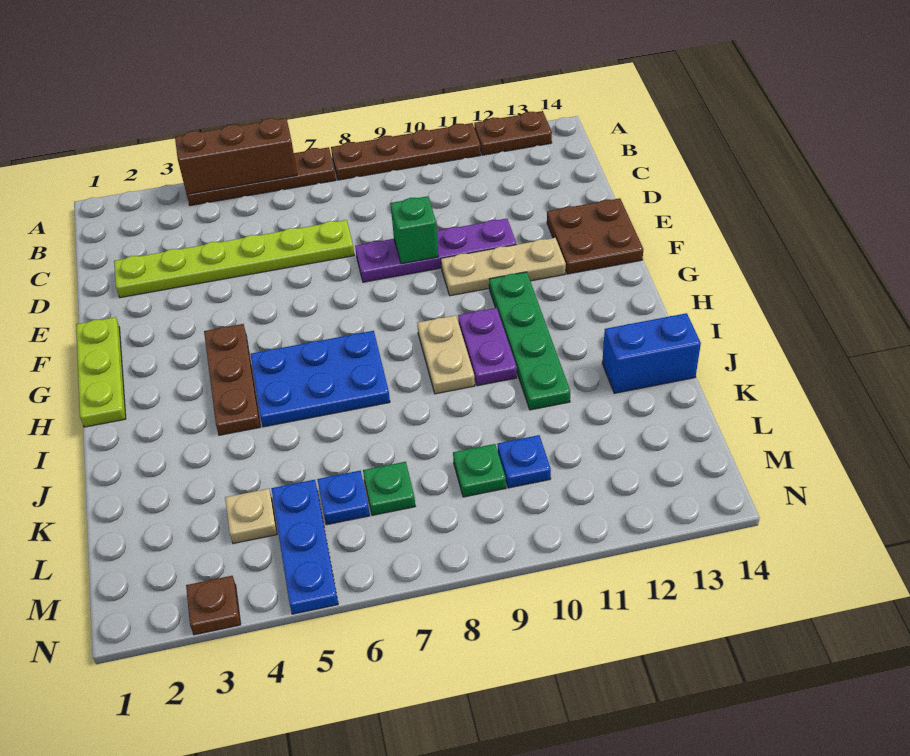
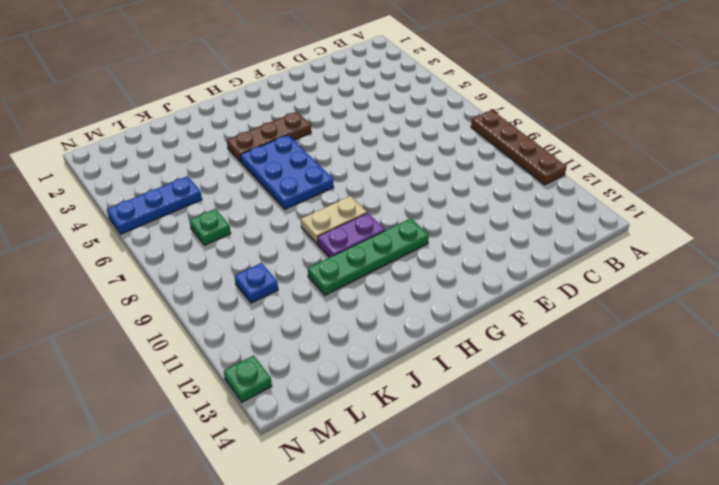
green plate N13 level 1 -> green plate L9 level 1
none -> brown plate A4:A7 level 1
none -> brown plate A12:A13 level 1
none -> lime plate D2:D7 level 1

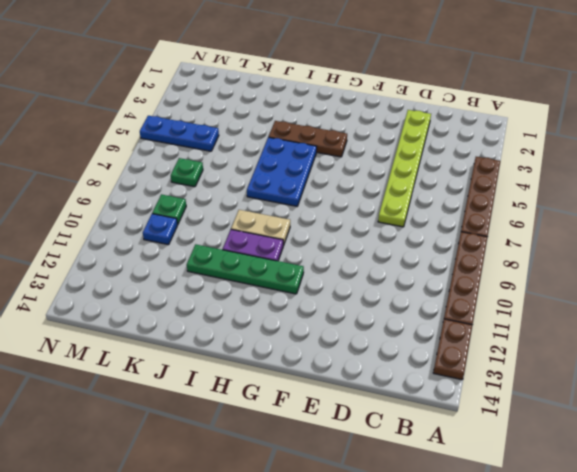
none -> purple plate E8:E11 level 1
none -> brown plate E13:F14 level 1
none -> lime plate F1:H1 level 1

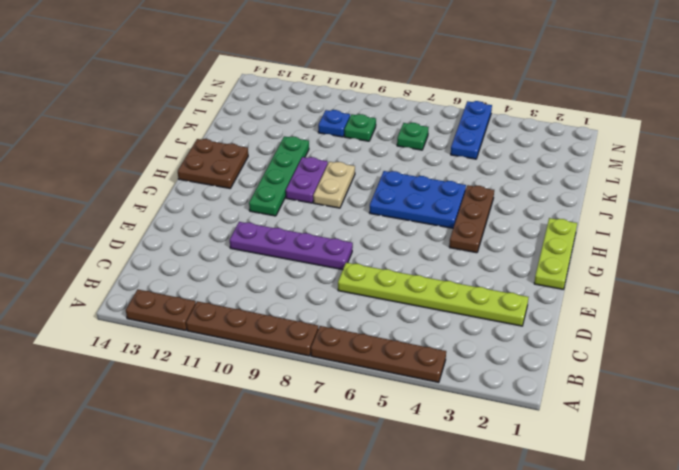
brown plate H13:I14 level 1 -> brown plate E13:F14 level 1
none -> tan plate F10:F12 level 1
none -> blue brick J13:J14 level 1
none -> tan plate L4 level 1

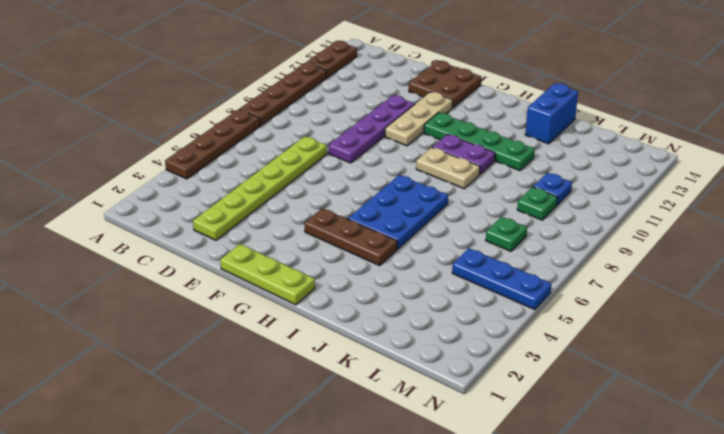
none -> tan plate L4 level 1
none -> blue plate L6 level 1
none -> brown plate N3 level 1

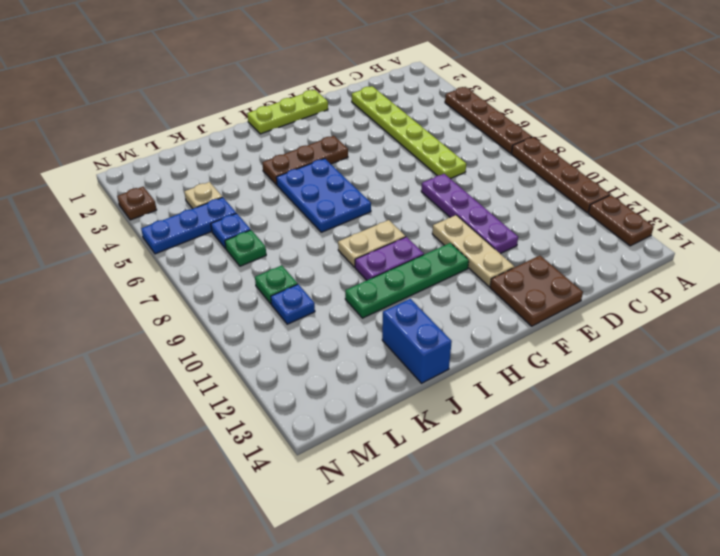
none -> brown brick A4:A6 level 2
none -> green brick E9 level 2

